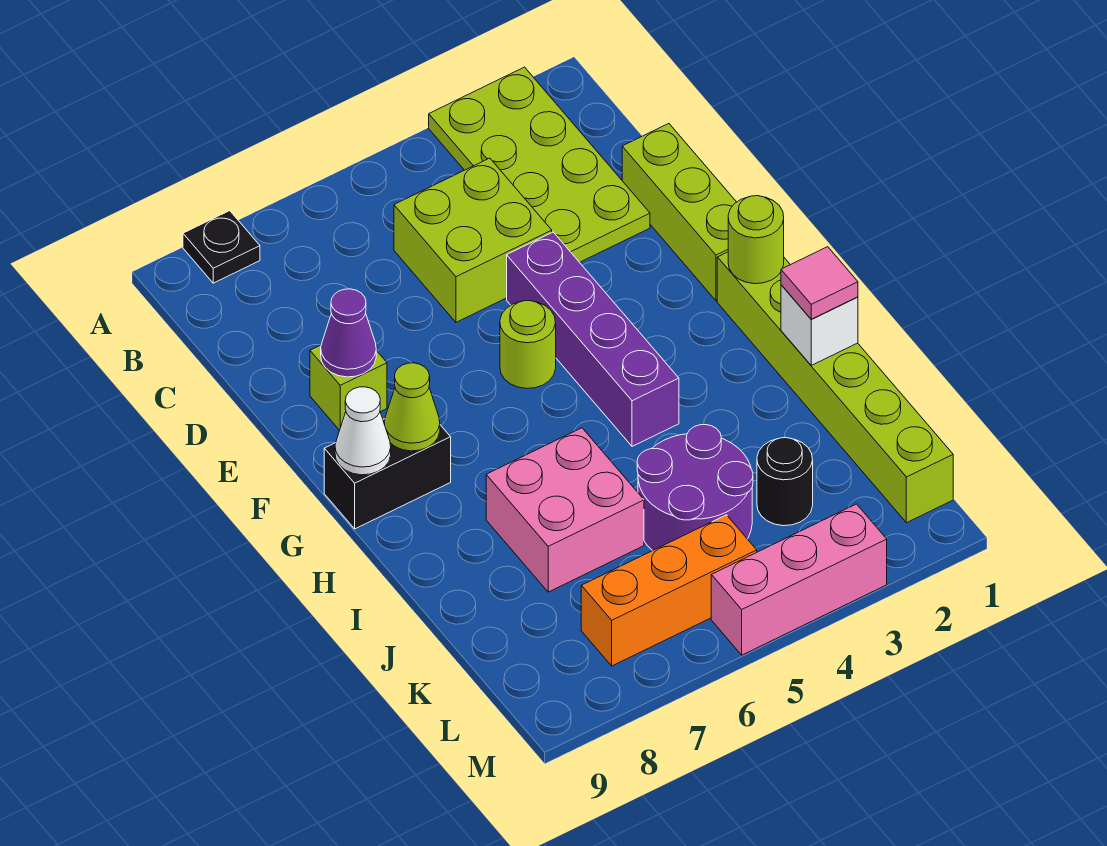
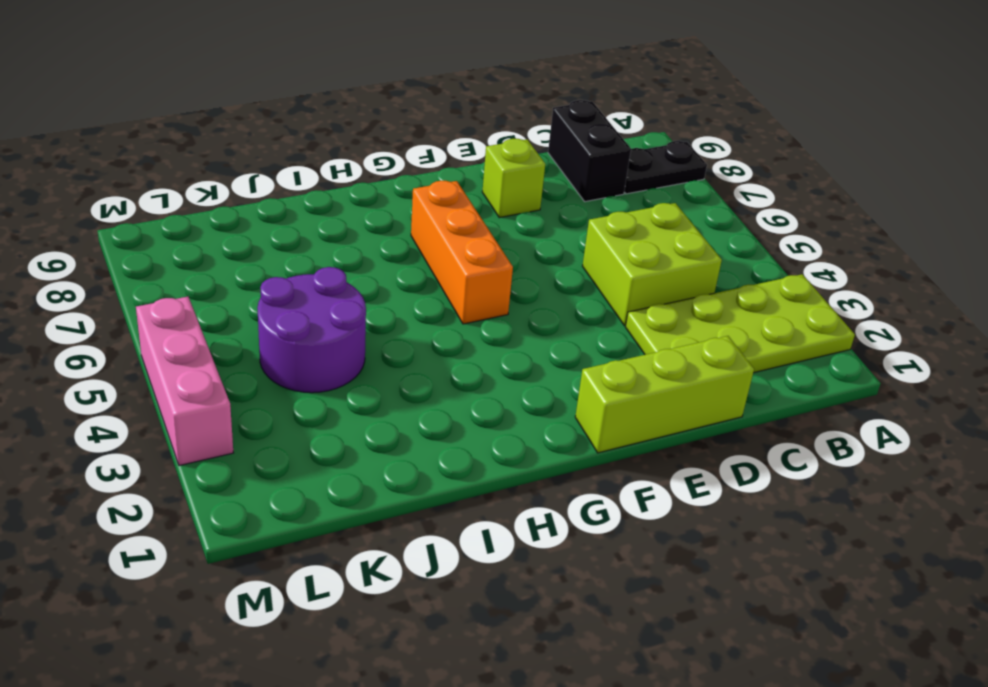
black plate A8:B8 level 1 -> black plate A8 level 1
black brick C8:C9 level 1 -> black brick G8:G9 level 1
orange brick G5:G7 level 1 -> orange brick L5:L7 level 1
none -> purple brick E4:H4 level 1
none -> lime round brick F5 level 1
none -> lime brick G1:L1 level 1

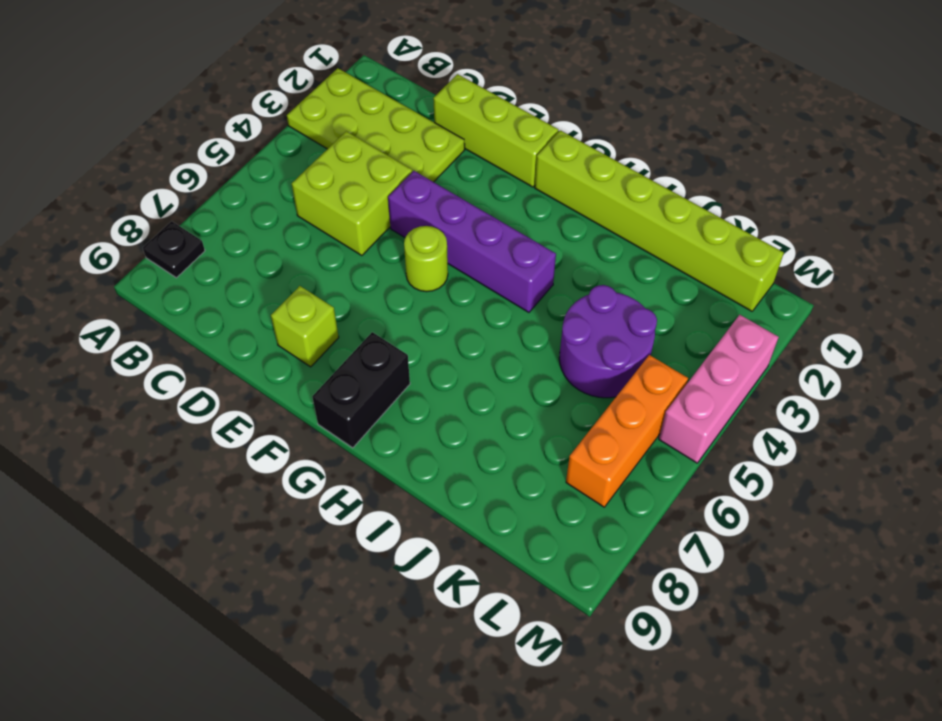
none -> pink brick I6:J7 level 1
none -> black round brick K3 level 1
none -> purple cone E8 level 2

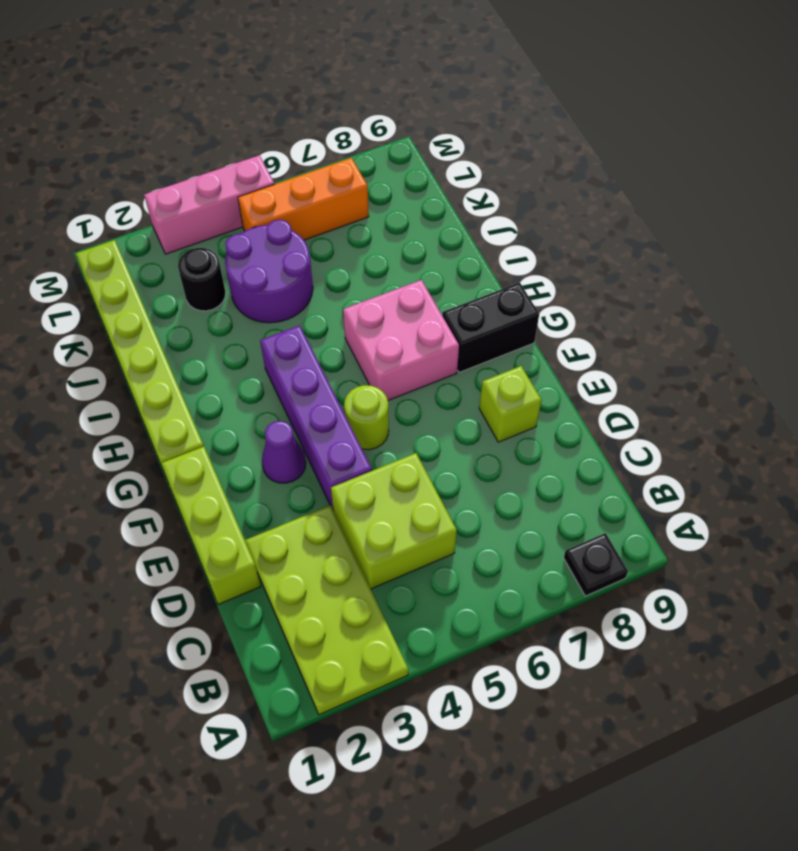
purple cone F3 level 1 -> purple cone E8 level 2
pink brick G6:H7 level 1 -> pink brick I6:J7 level 1
none -> lime round brick G1 level 2
none -> lime cone G8 level 2
none -> white cone G9 level 2

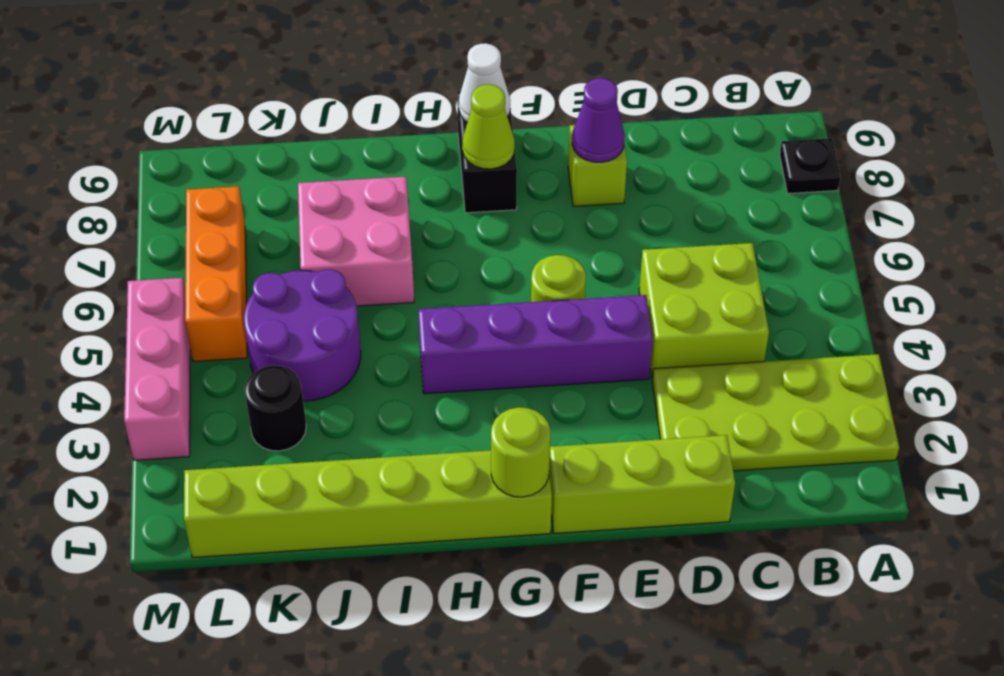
none -> white brick I1 level 2
none -> pink tile I1 level 3

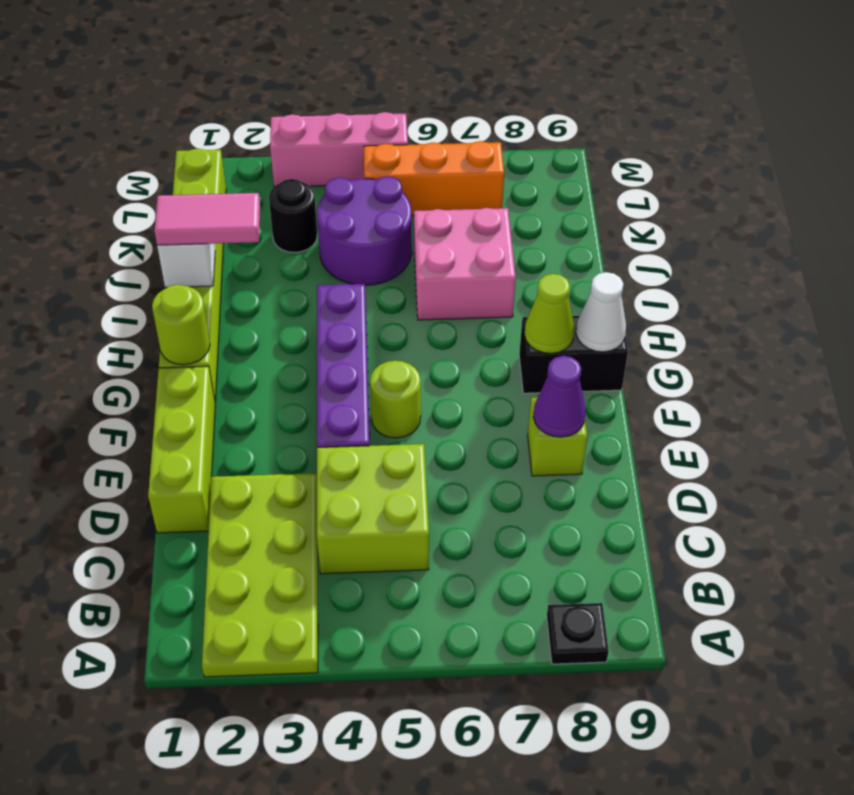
pink tile I1:I2 level 3 -> pink tile I1 level 3

